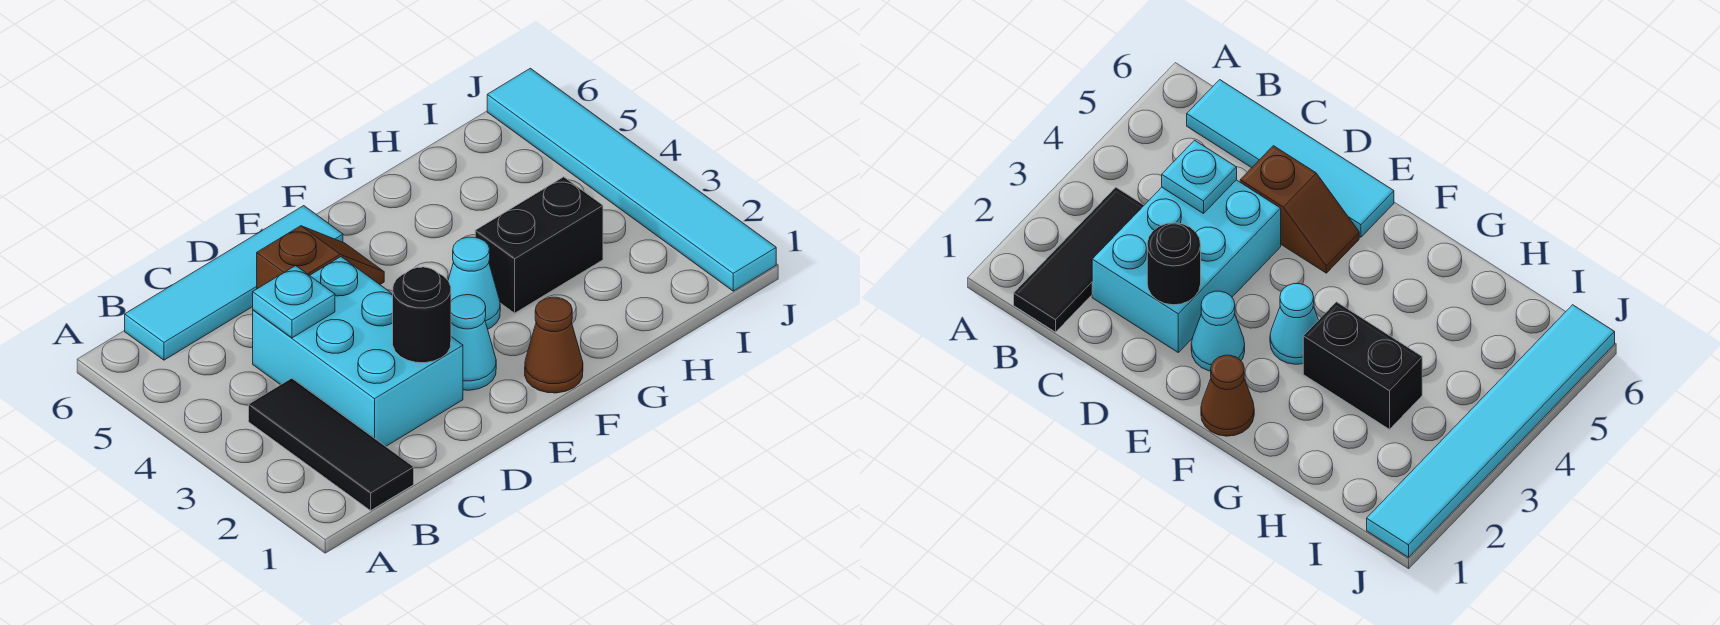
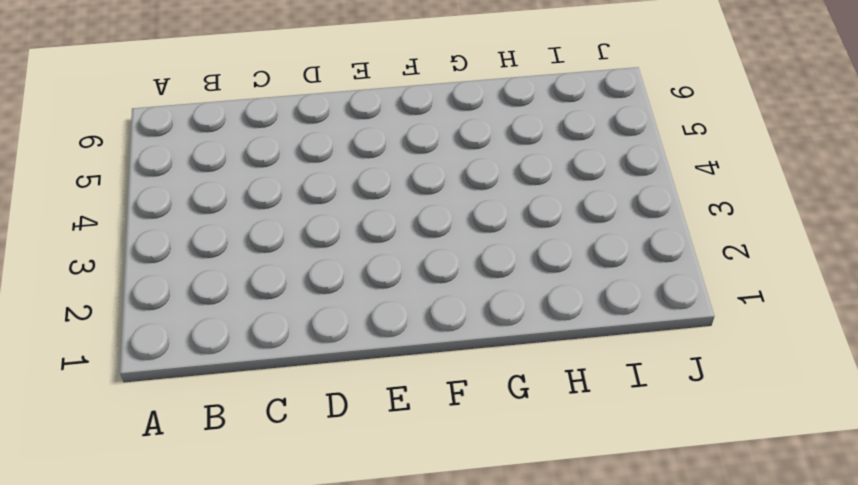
none -> black tile B1:B3 level 1
none -> cyan tile B6:E6 level 1

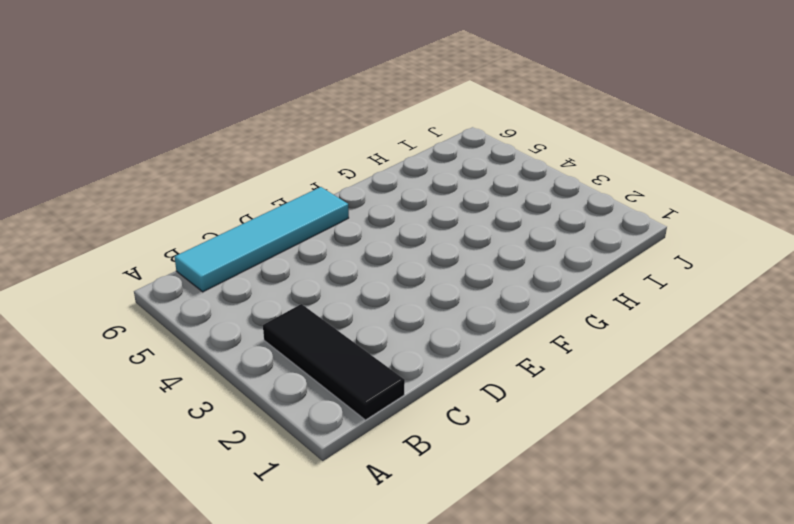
none -> cyan brick C2:D4 level 1
none -> brown slope D5:E5 level 1 top D

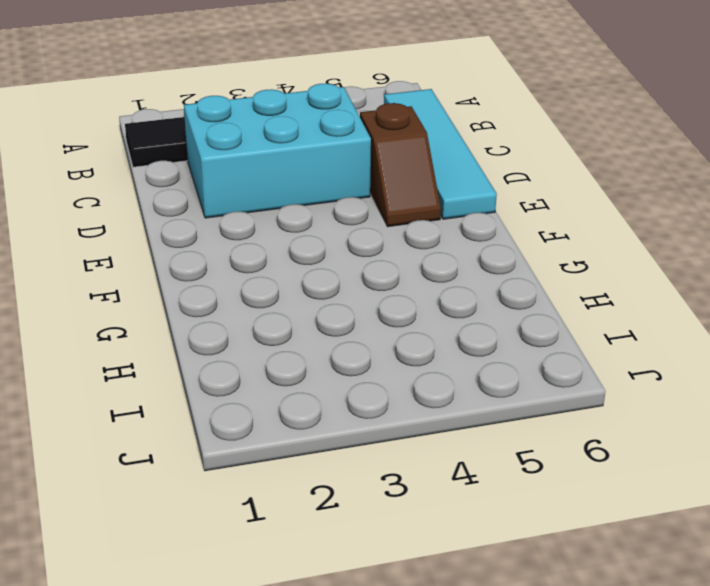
none -> cyan cone E2 level 1
none -> brown cone F1 level 1

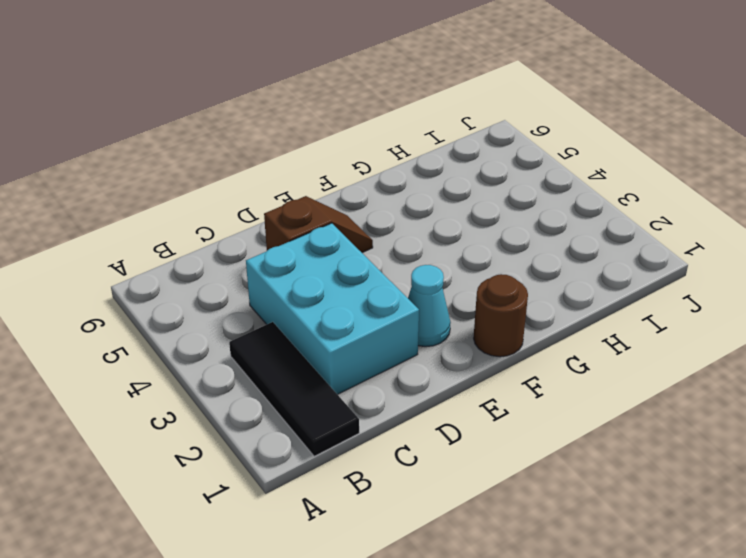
brown round brick F1 level 1 -> brown cone F1 level 1
none -> cyan tile B6:E6 level 1
none -> cyan cone F3 level 1

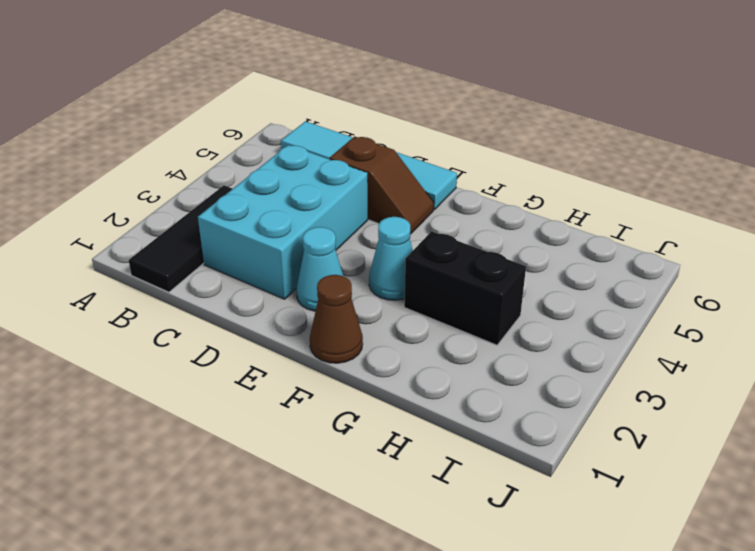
none -> cyan tile J1:J6 level 1
none -> cyan plate C4 level 2

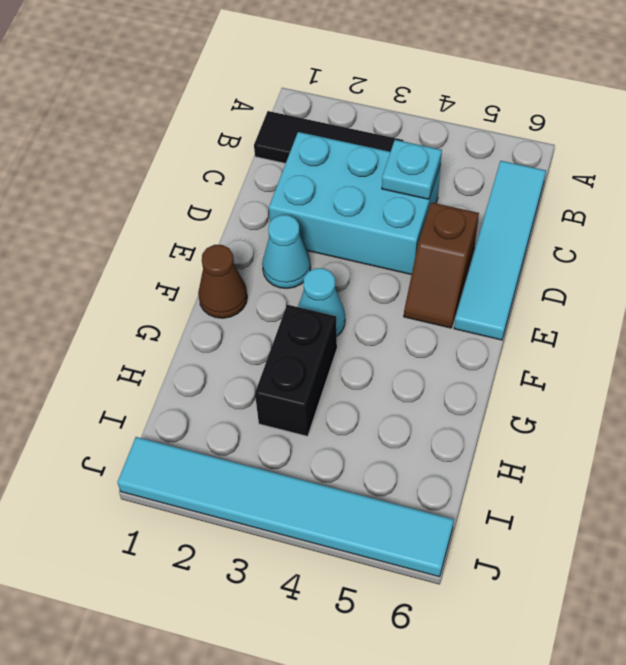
none -> black round brick D2 level 2

